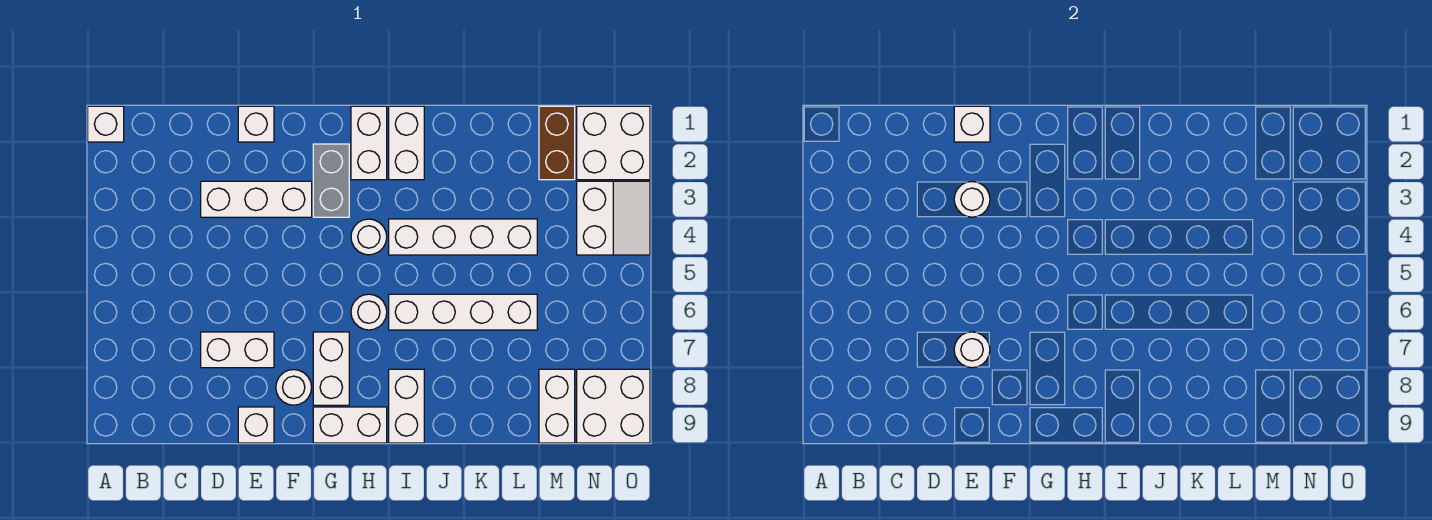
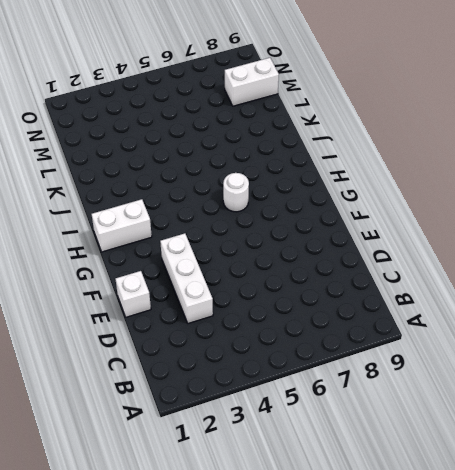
none -> white brick A1 level 1
none -> white brick D7:E7 level 1
none -> white brick E9 level 1

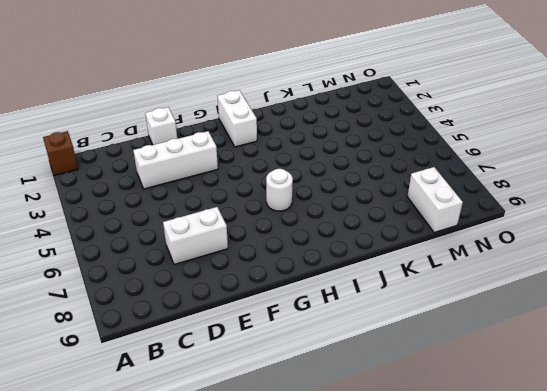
brown brick A1 level 1 -> white brick A1 level 1
none -> white brick E9 level 1
none -> white round brick F8 level 1
none -> grey brick G2:G3 level 1

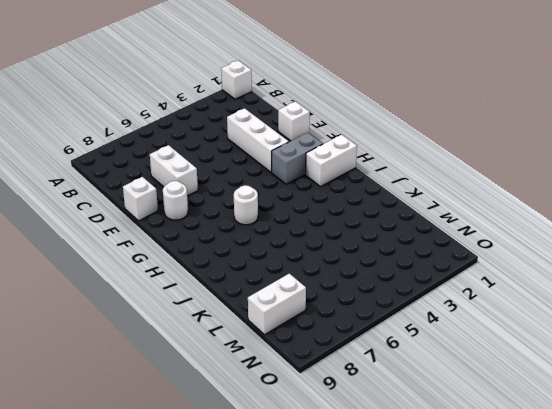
none -> white brick G7:G8 level 1
none -> white brick G9:H9 level 1
none -> white round brick H4 level 1

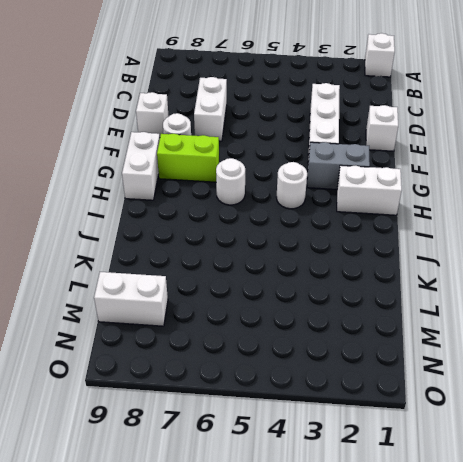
lime brick G7:G8 level 1 -> white brick G7:G8 level 1
none -> white brick I1:I2 level 1
none -> white brick I4:L4 level 1
none -> white brick I6:L6 level 1

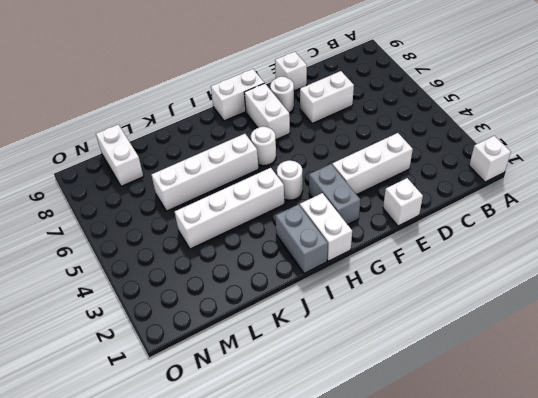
grey brick I1:I2 level 1 -> white brick I1:I2 level 1
none -> white brick I8:I9 level 1
none -> brown brick M1:M2 level 1
none -> white brick N1:O2 level 1

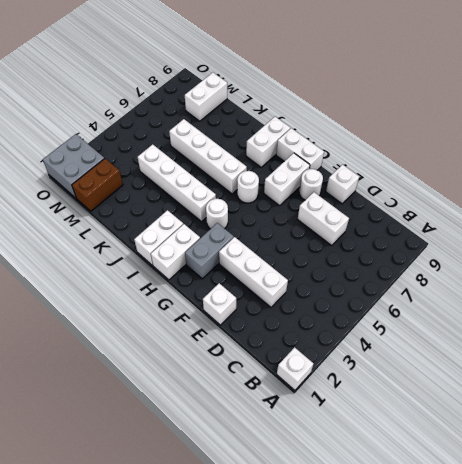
grey brick N1:O2 level 1 -> white brick N1:O2 level 1
none -> white slope N3:O4 level 1 top N
none -> white brick N8:O9 level 1
none -> white brick E1 level 2

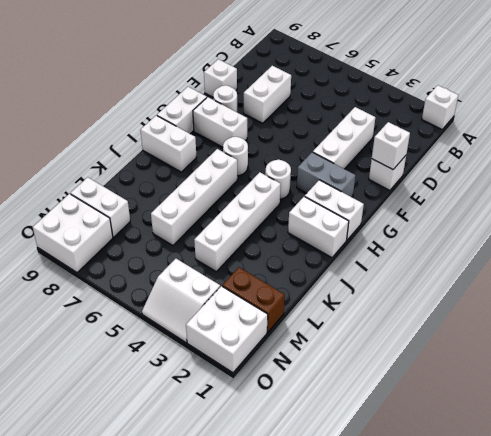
none -> white round brick E3 level 2
none -> white round brick E7 level 2

